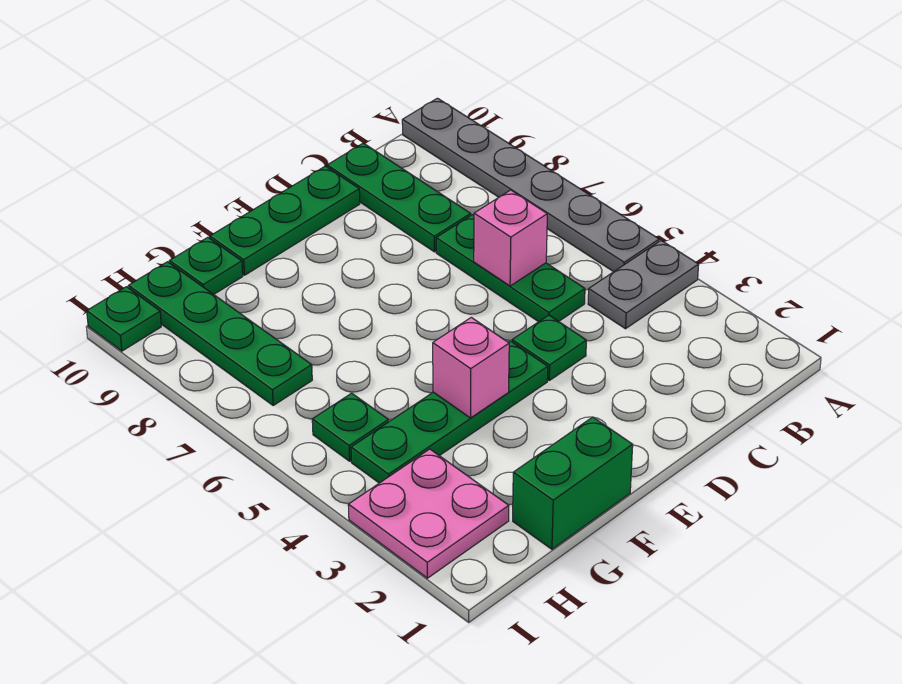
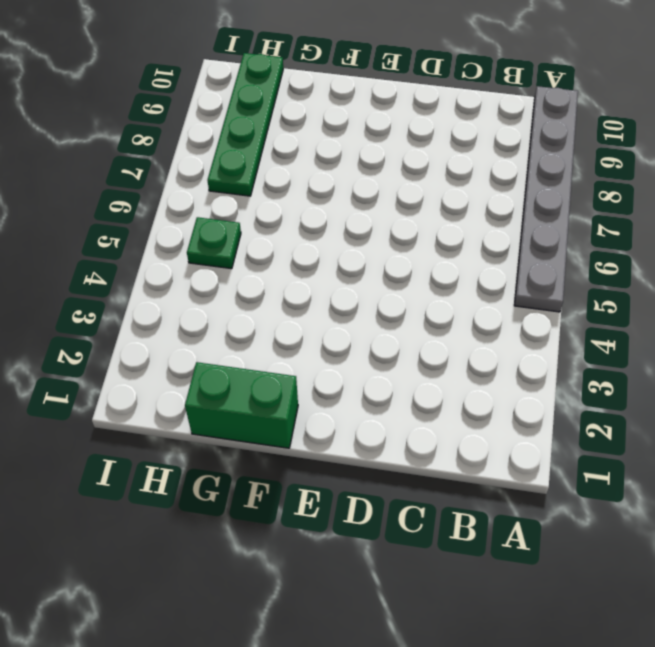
none -> grey plate A4:B4 level 1
none -> green plate C5:C7 level 1
none -> green plate C8:C10 level 1

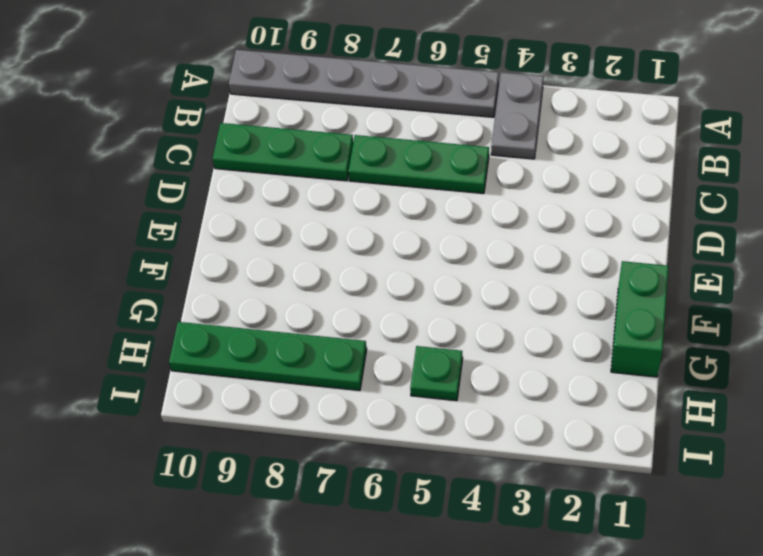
none -> green plate D4 level 1
none -> green plate D10:F10 level 1
none -> green plate E4:H4 level 1

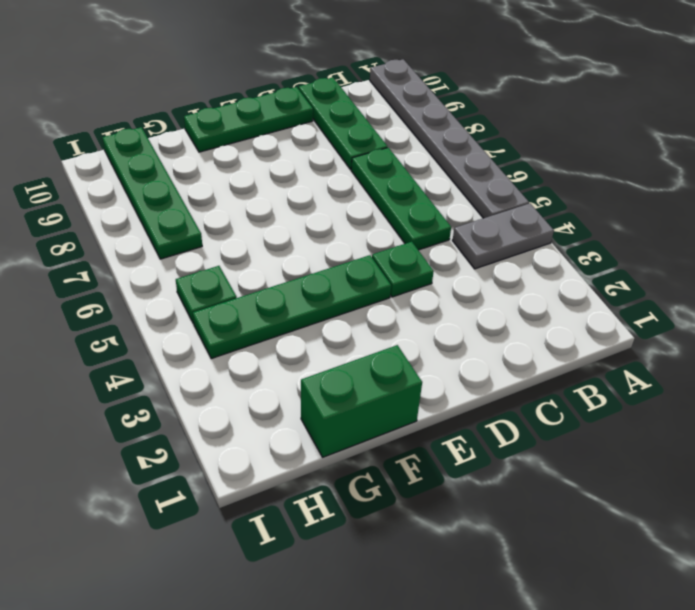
none -> green plate G10 level 1
none -> pink plate H2:I3 level 1
none -> green plate I10 level 1

